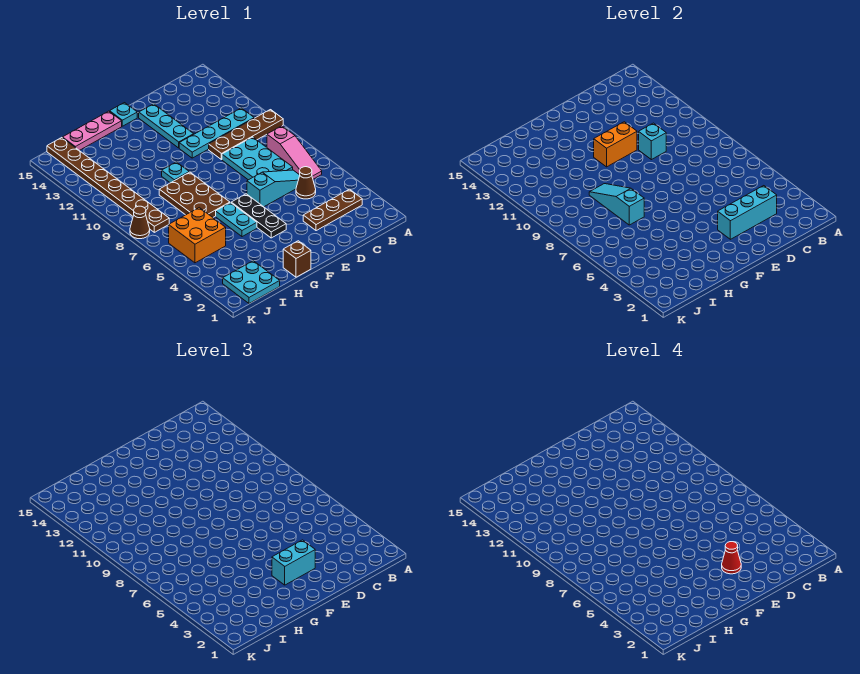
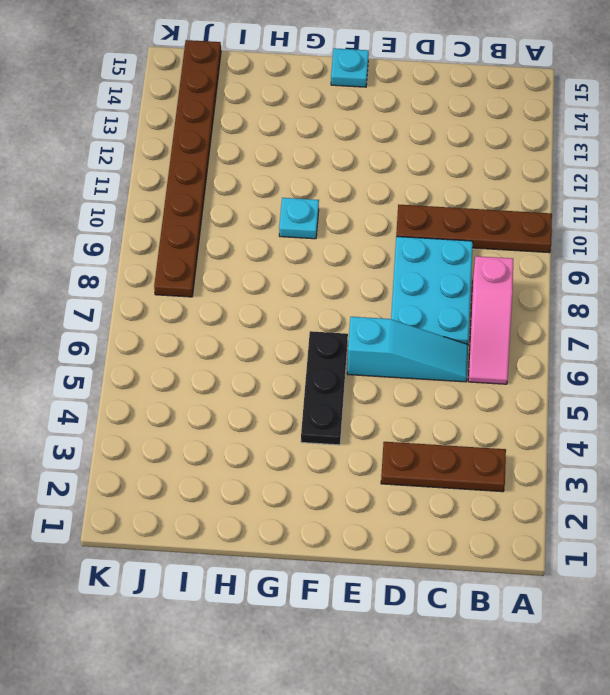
none -> cyan plate B11:E11 level 1
none -> brown cone C5 level 1
none -> cyan plate E12:E14 level 1

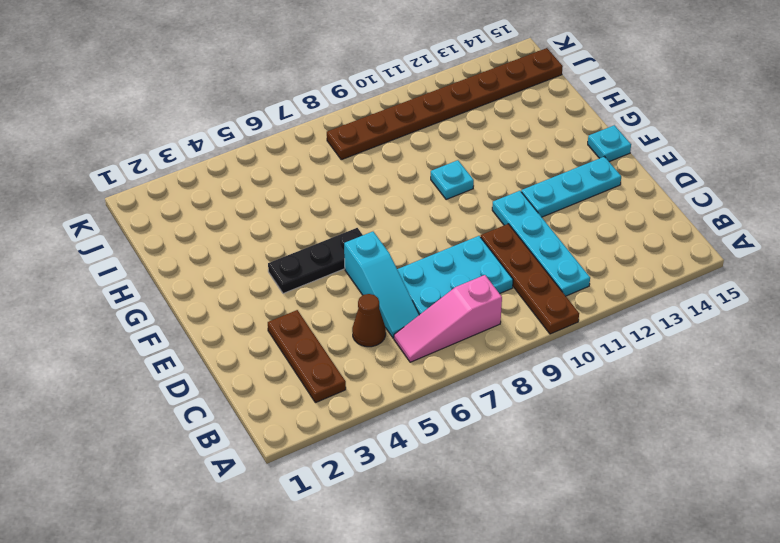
none -> brown brick G1 level 1
none -> cyan plate G5:G6 level 1
none -> brown plate G7:H9 level 1

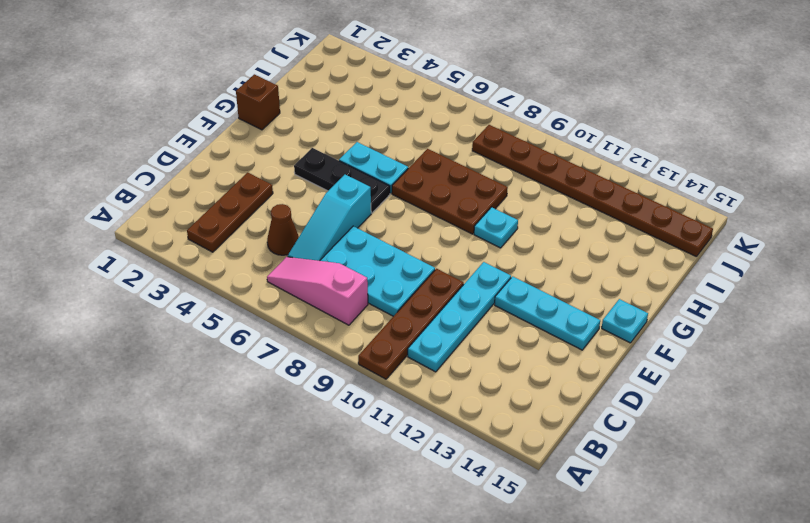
none -> pink plate G15:I15 level 1
none -> cyan plate I1:J2 level 1
none -> orange brick I5:J6 level 1

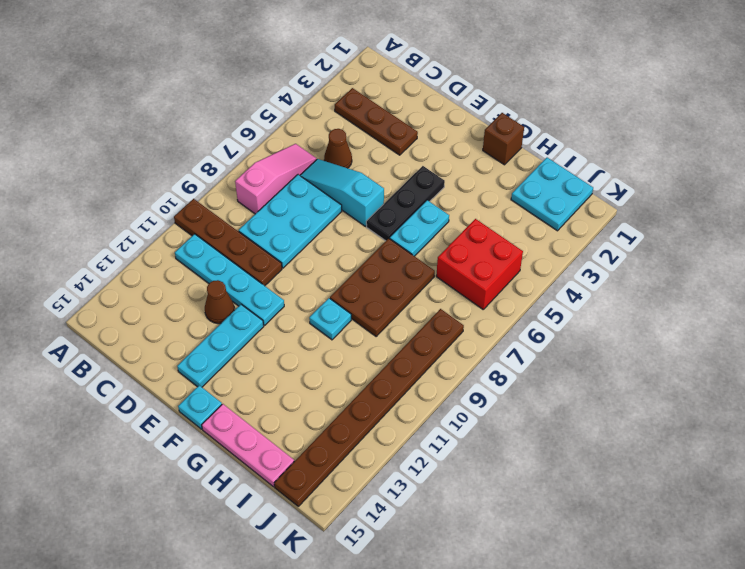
brown cone D12 level 1 -> brown cone K8 level 1
red brick I5:J6 level 1 -> orange brick I5:J6 level 1
none -> cyan brick C3:E3 level 2
none -> cyan brick D10 level 2
none -> orange brick E11:F11 level 2

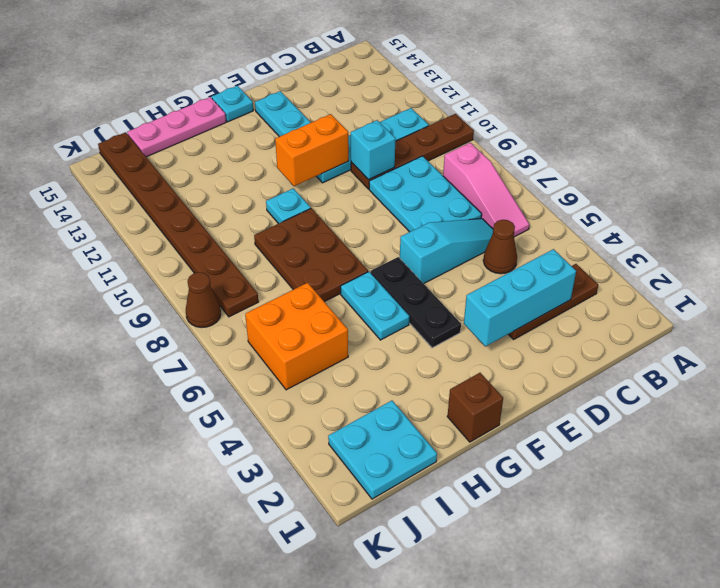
none -> cyan slope H7:H9 level 2 top 7
none -> cyan brick E3:F3 level 3
none -> red cone E3 level 4

